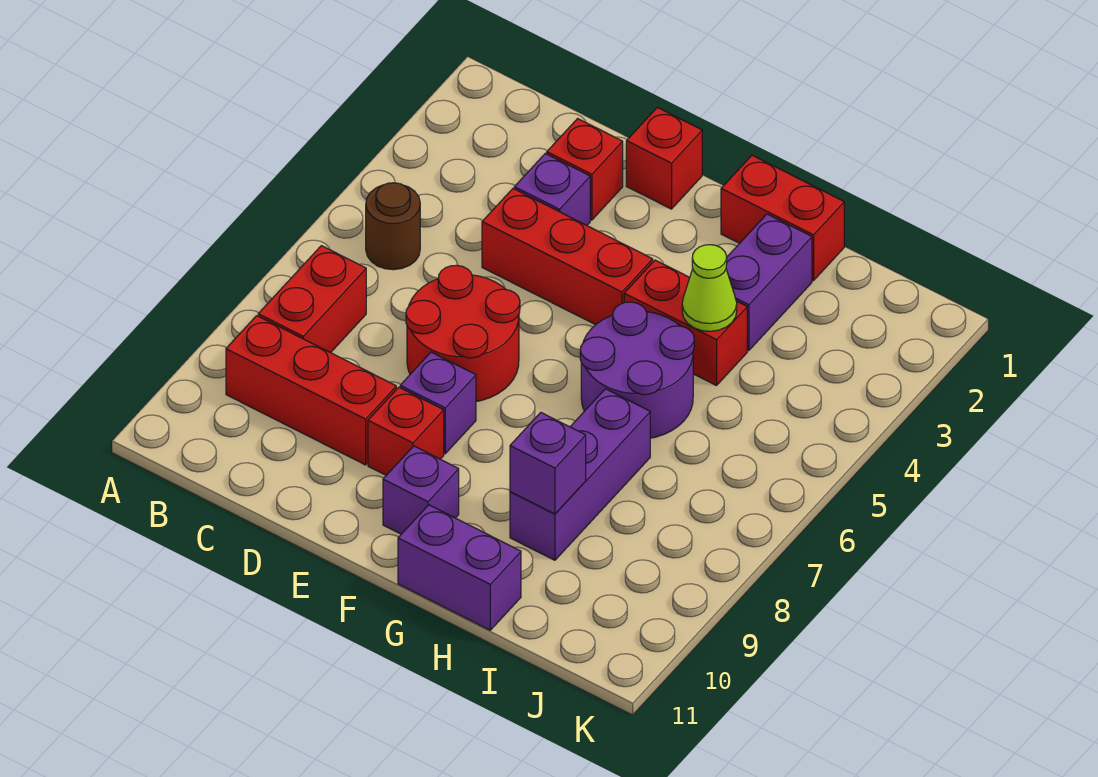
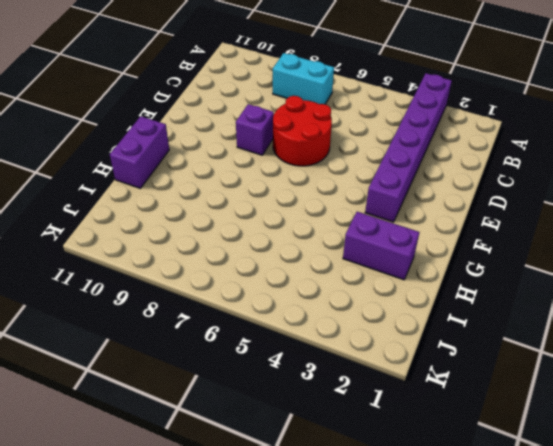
purple brick A3:F3 level 1 -> purple brick D3 level 1
cyan brick B7:B8 level 1 -> red brick B7:B8 level 1
none -> brown round brick B5 level 1
none -> red brick B9:D9 level 1
none -> red brick D2 level 1

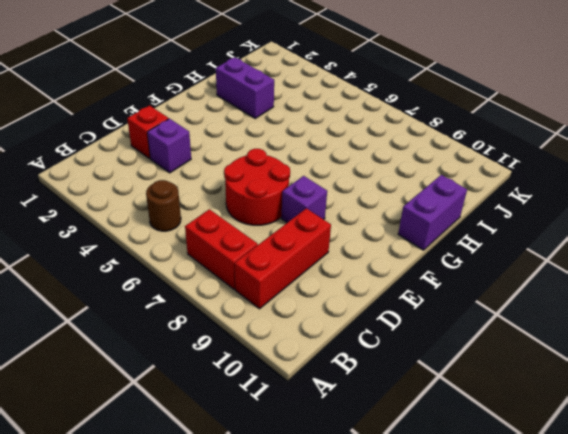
none -> red brick D4:F4 level 1
none -> red brick E1 level 1
none -> red brick E9 level 1

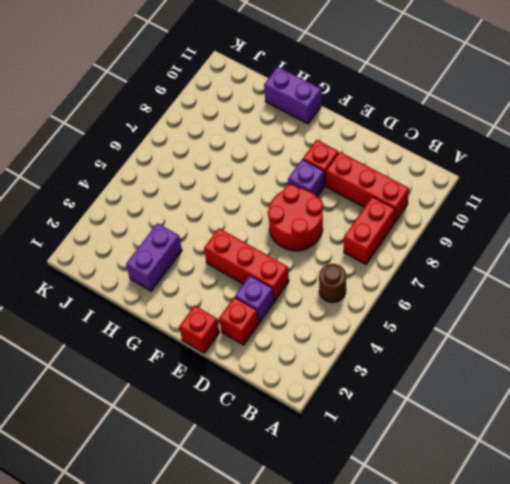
none -> purple brick F10 level 1
none -> red brick G1:H1 level 1
none -> red brick G4:H4 level 1

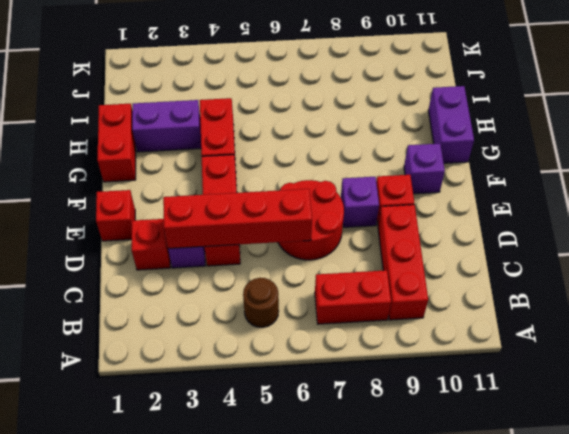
red brick D3:D6 level 2 -> none
none -> purple round brick G5:H6 level 1
none -> purple brick H7:H9 level 1
none -> lime cone H4 level 2

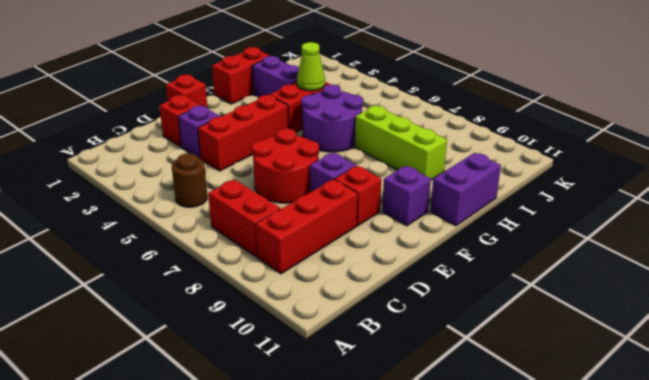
lime brick H7:H9 level 1 -> purple brick H7:H9 level 1
none -> purple brick H9 level 2

